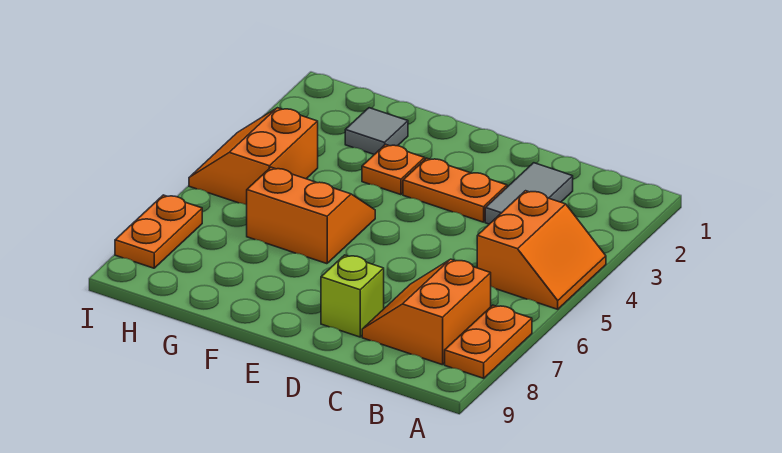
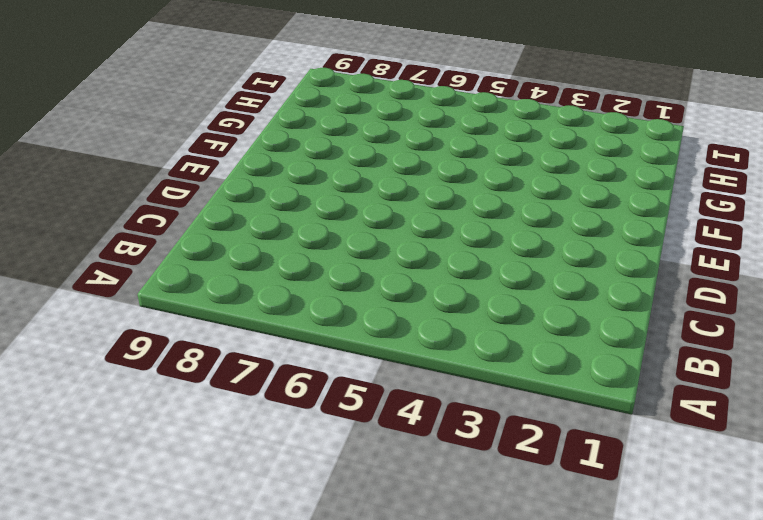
none -> orange slope A4:B5 level 1 top B
none -> orange plate A7:A8 level 1

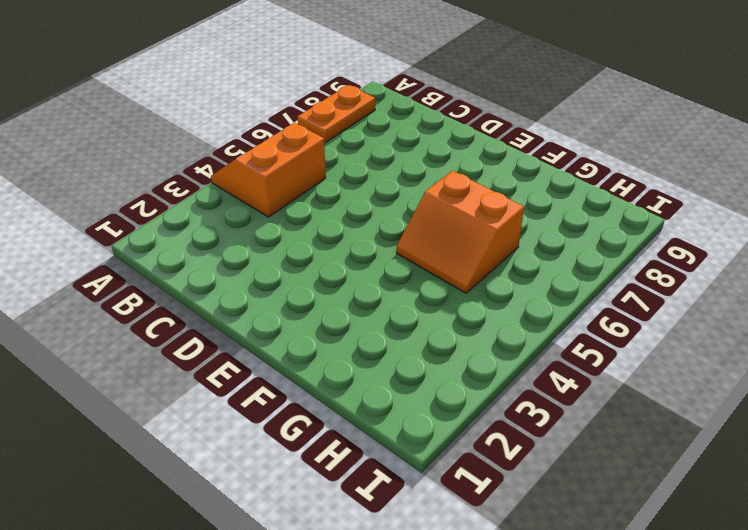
none -> orange slope B7:C8 level 1 top B
none -> grey tile C2:C3 level 1

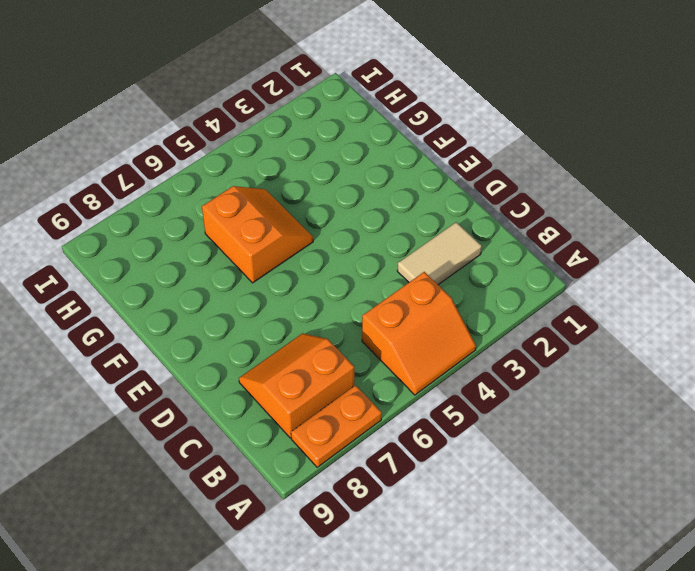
tan tile C2:C3 level 1 -> grey tile C2:C3 level 1
none -> orange plate D3:E3 level 1
none -> lime brick D8 level 1

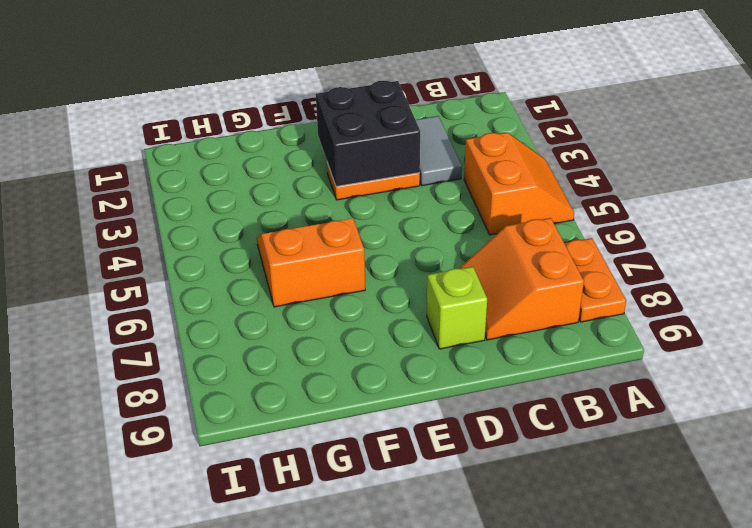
black brick D2:E3 level 2 -> none
none -> orange plate F3 level 1
none -> grey tile G2 level 1

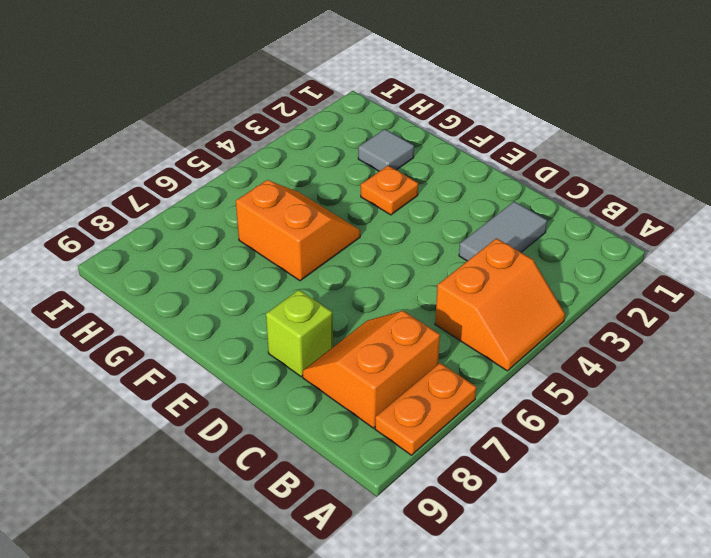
none -> orange plate D3:E3 level 1
none -> orange slope H4:I5 level 1 top H

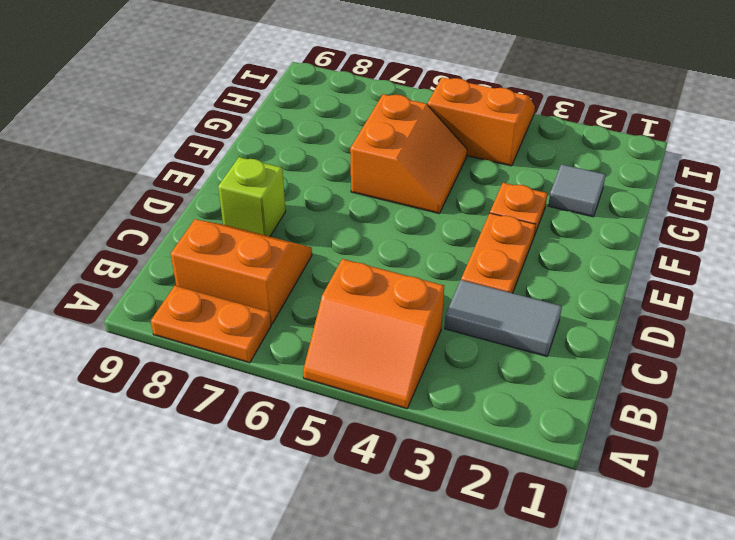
none -> orange plate I7:I8 level 1

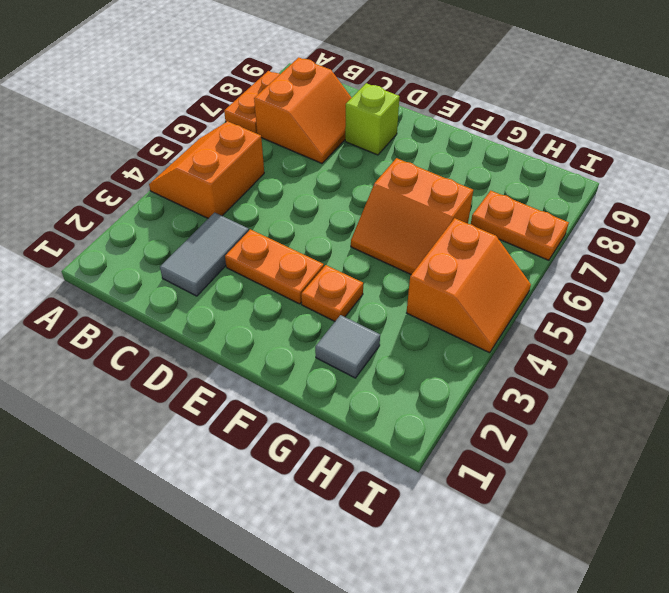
orange plate H7:I7 level 1 -> orange plate I7:I8 level 1

